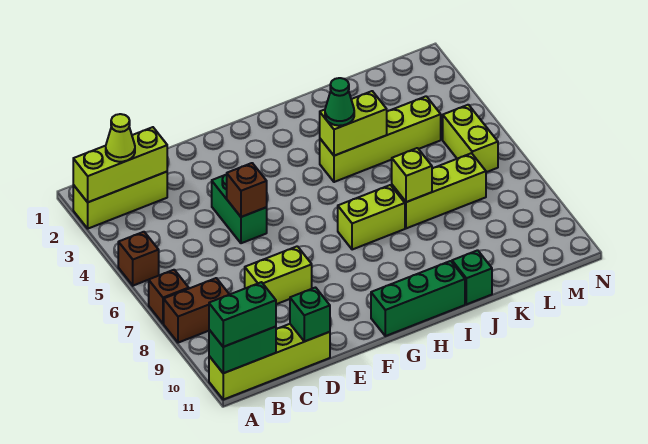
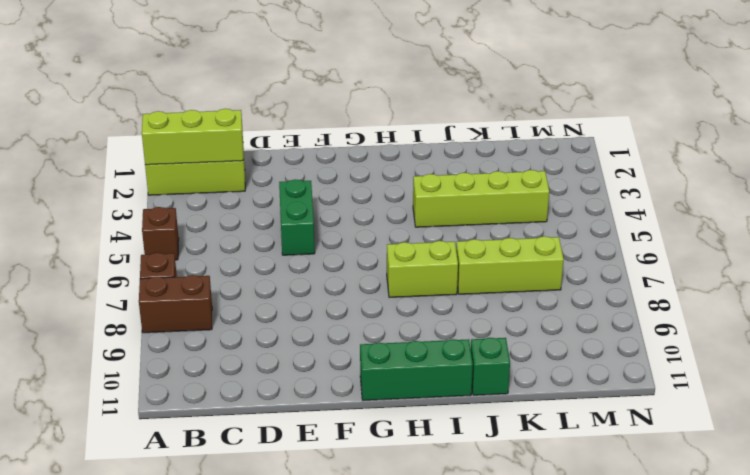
none -> lime brick A11:D11 level 1
none -> lime brick D8:E8 level 1
none -> lime brick M5:M6 level 1

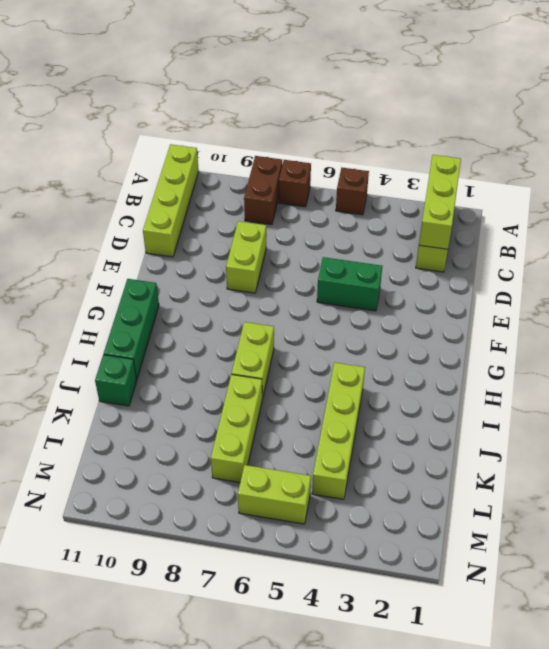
none -> green brick A11:B11 level 2
none -> green brick D11 level 2
none -> brown brick E5 level 2

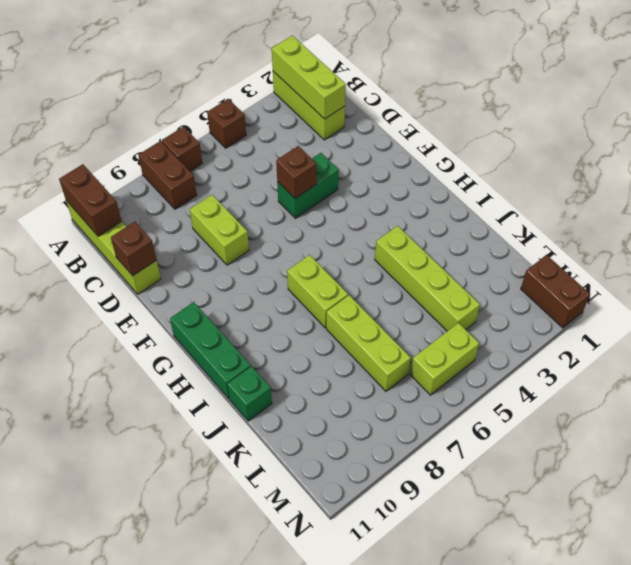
brown brick A11:B11 level 2 -> green brick A11:B11 level 2
brown brick D11 level 2 -> green brick D11 level 2
brown brick M1:N1 level 1 -> none
none -> lime brick I4:J4 level 2
none -> lime brick J7 level 2
none -> green brick A11:B11 level 3

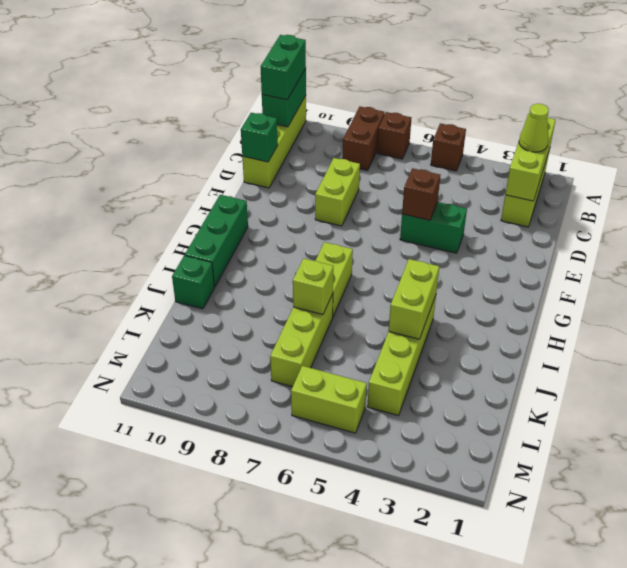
none -> green cone I4 level 3

